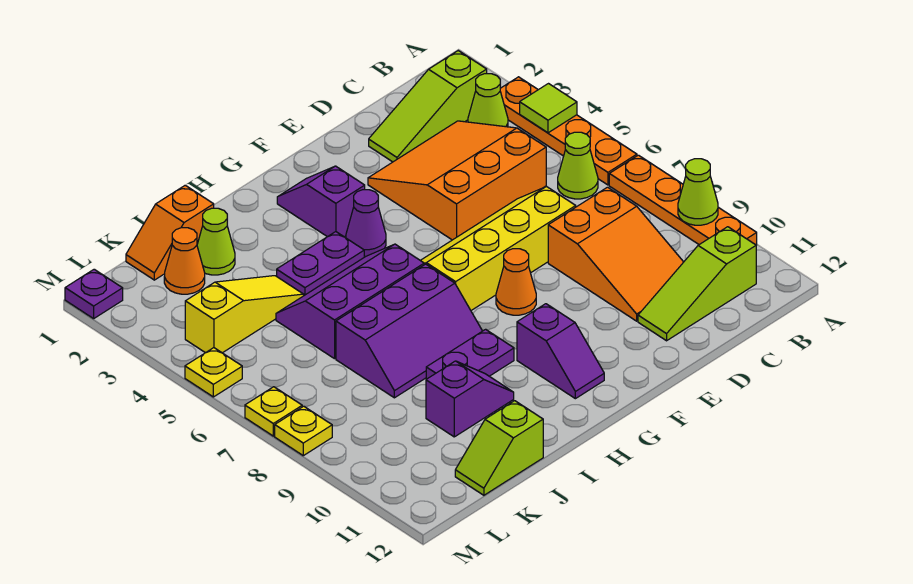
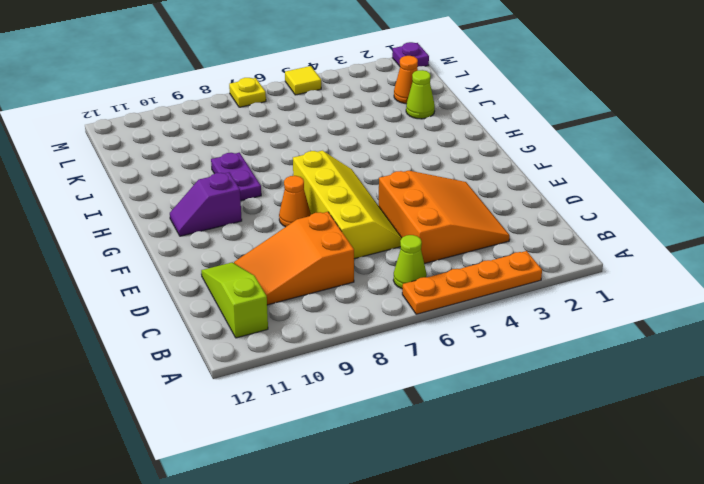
yellow tile M5 level 1 -> yellow plate M5 level 1
none -> orange plate A7:A10 level 1
none -> lime slope B2:D2 level 1 top B
none -> lime cone B3 level 1

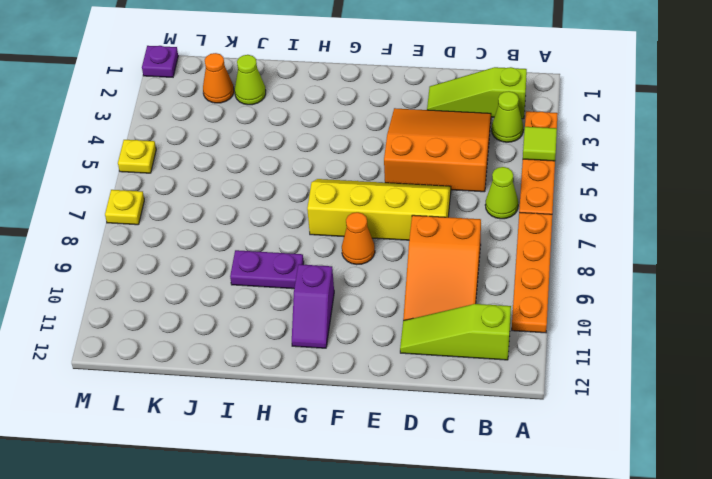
none -> purple slope G2:G3 level 1 top 3
none -> purple cone G4 level 1
none -> purple plate H4:I4 level 1

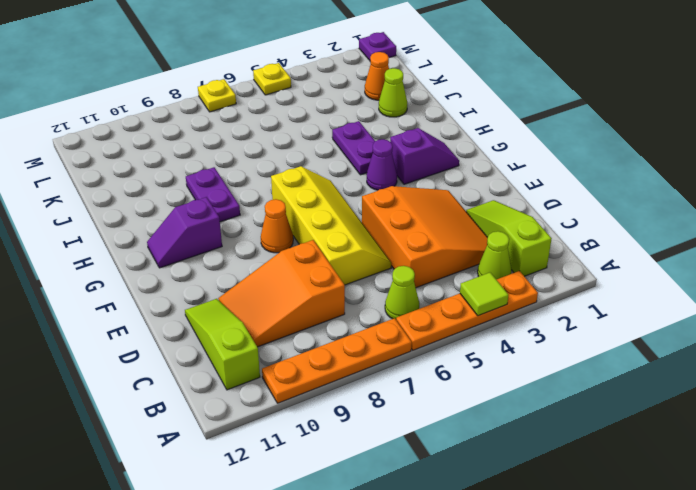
none -> purple slope H5:J6 level 1 top 6
none -> purple slope H7:J8 level 1 top 7
none -> purple slope I10:J10 level 1 top J

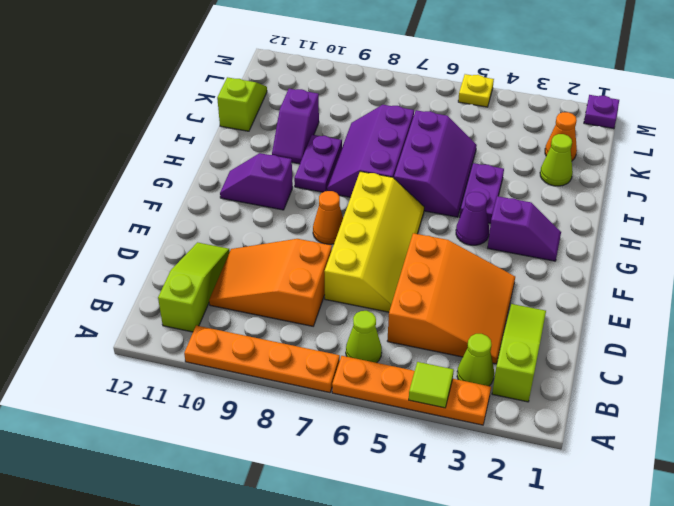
none -> orange slope J1:K1 level 1 top J
none -> yellow slope J4:L4 level 1 top L
none -> yellow plate M7 level 1

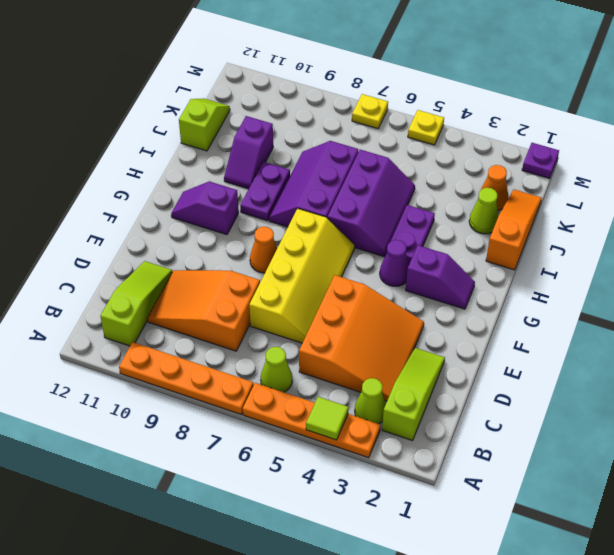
orange slope I1:K1 level 1 top I -> orange slope J1:K1 level 1 top J
none -> yellow slope J4:L4 level 1 top L
none -> yellow plate M8 level 1
none -> lime cone A9 level 2

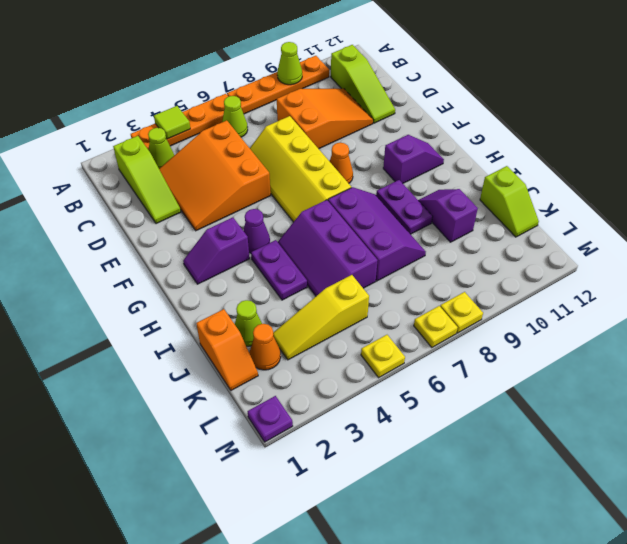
yellow slope K3:K5 level 1 top 5 -> yellow slope J4:L4 level 1 top L

